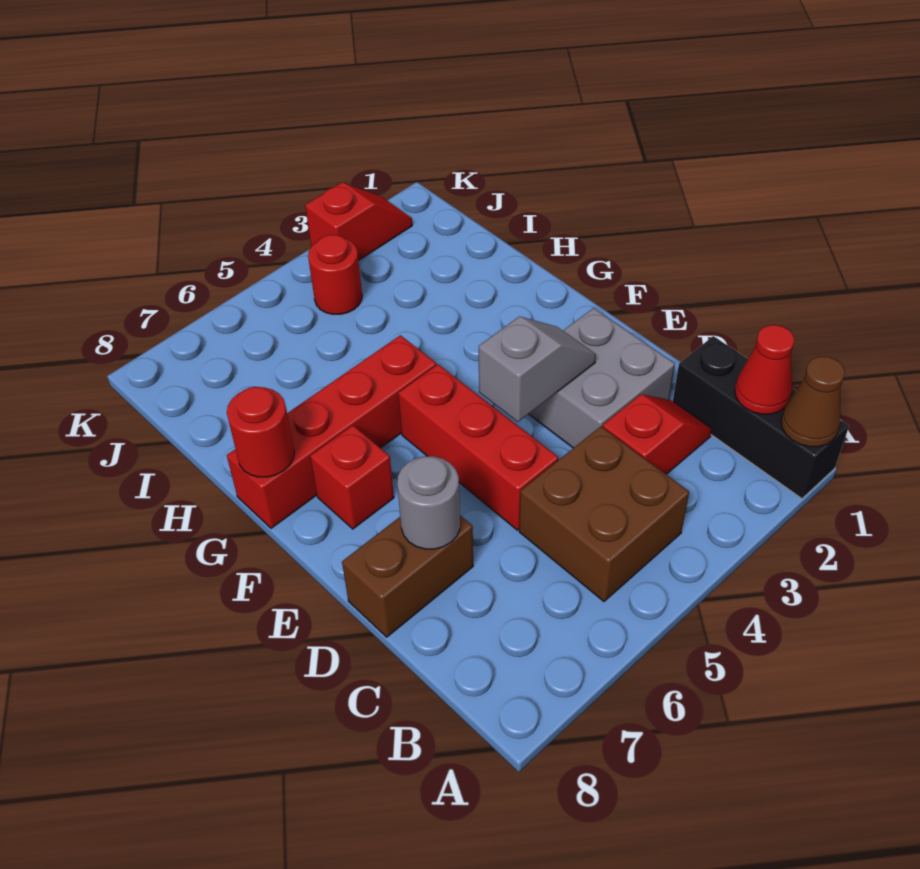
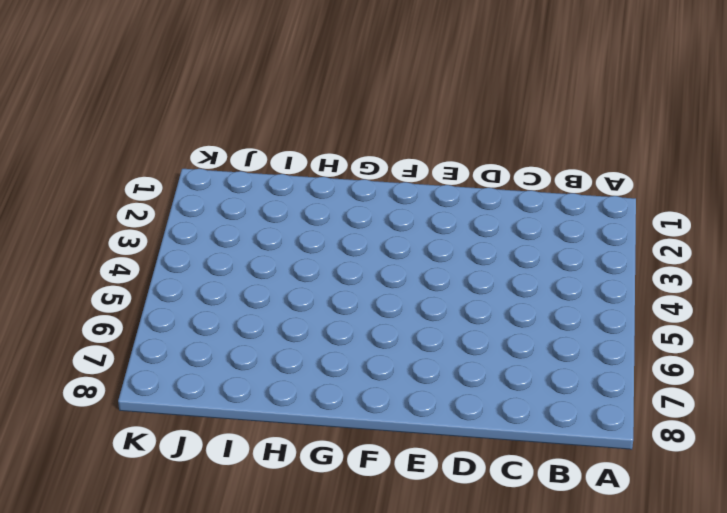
none -> black brick A1:C1 level 1
none -> brown brick B4:C5 level 1
none -> red slope C2:C3 level 1 top 3

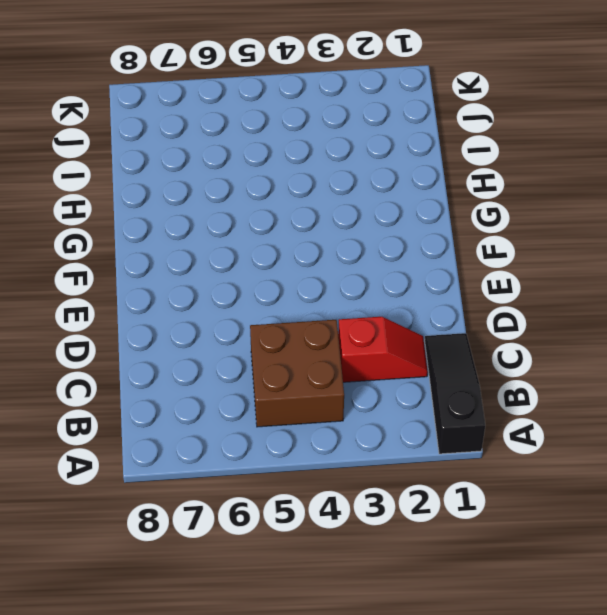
black slope A1:C1 level 1 top A -> black brick A1:C1 level 1
none -> grey brick D2:E3 level 1
none -> red brick D5:F5 level 1
none -> brown brick D7:D8 level 1

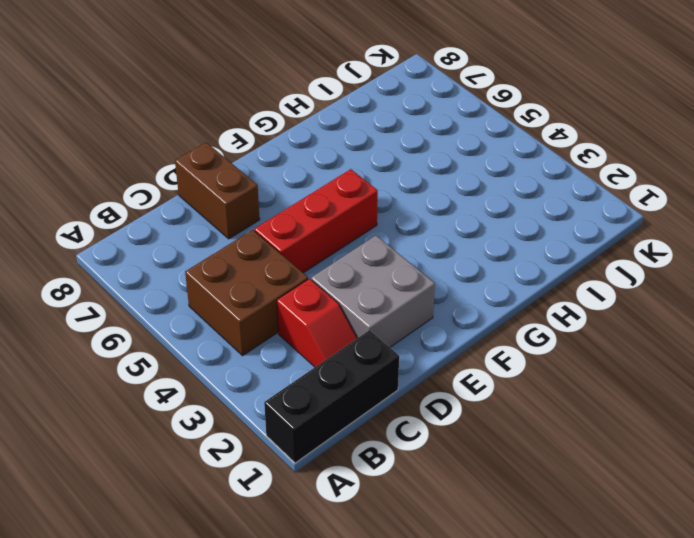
none -> red brick F7 level 1
none -> red brick G5:G8 level 1
none -> red round brick J4 level 1

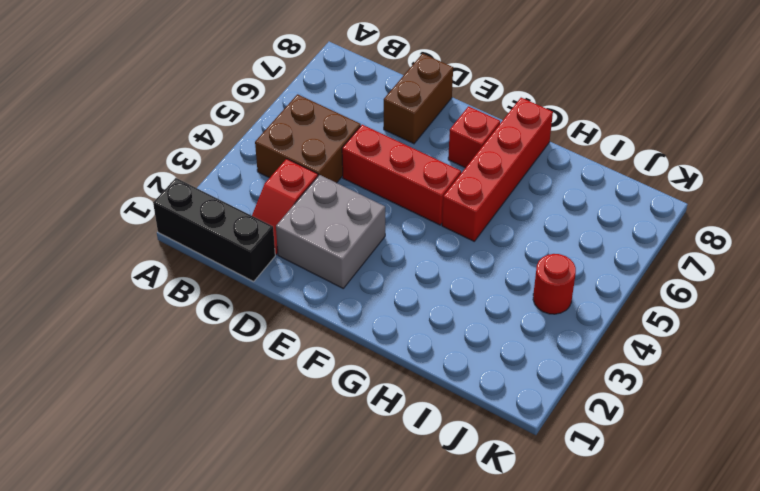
none -> red slope K2:K3 level 1 top 3
none -> brown cone A1 level 2
none -> red cone B1 level 2

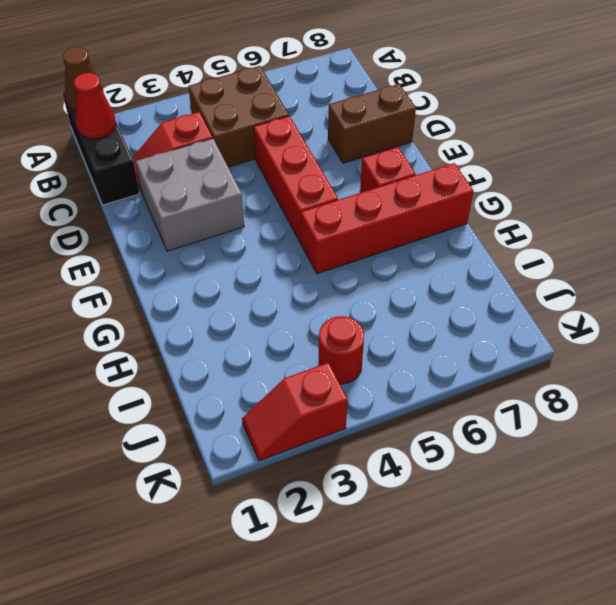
none -> grey round brick D7 level 2
none -> grey slope E3:E4 level 2 top 4
none -> red round brick G8 level 2

